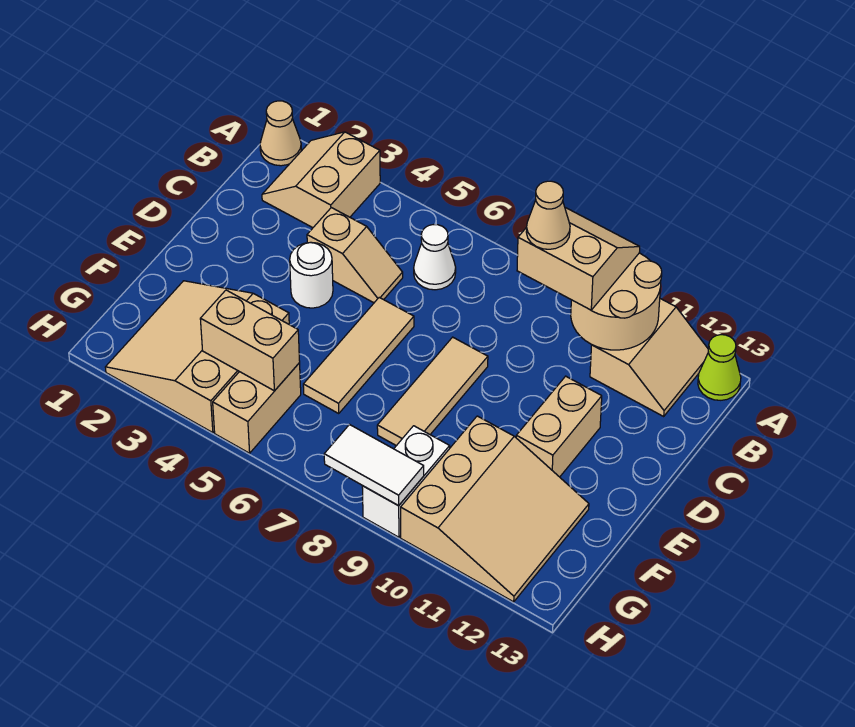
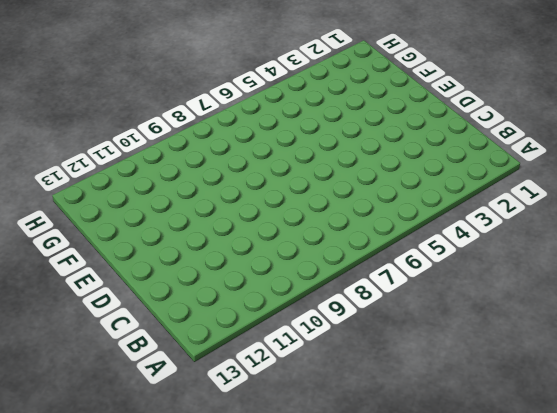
none -> tan cone A1 level 1
none -> tan slope A2:B3 level 1 top 3
none -> tan slope A11:B12 level 1 top 11

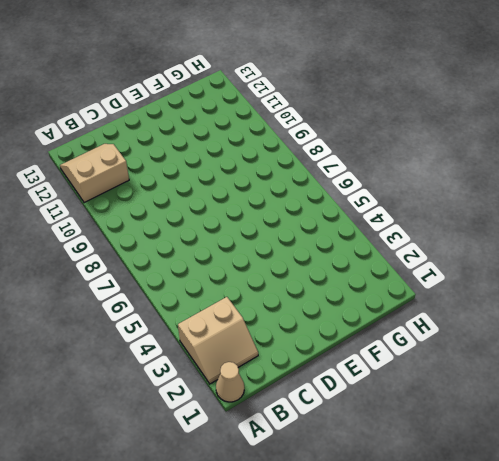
none -> lime cone A13 level 1
none -> white cone B6 level 1
none -> tan slope C4:C5 level 1 top 4

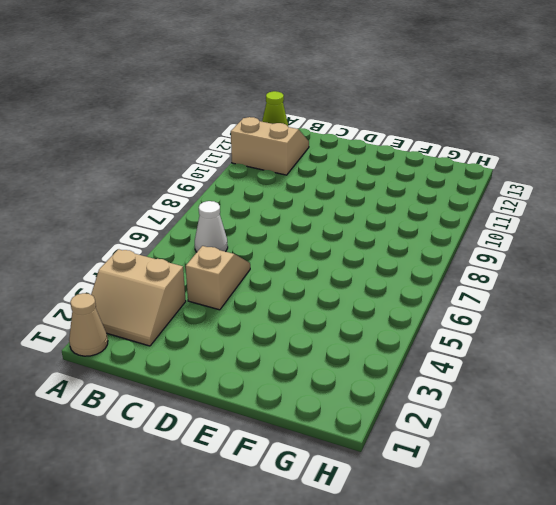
none -> white round brick D4 level 1
none -> tan tile D6:F6 level 1
none -> tan tile D8:F8 level 1

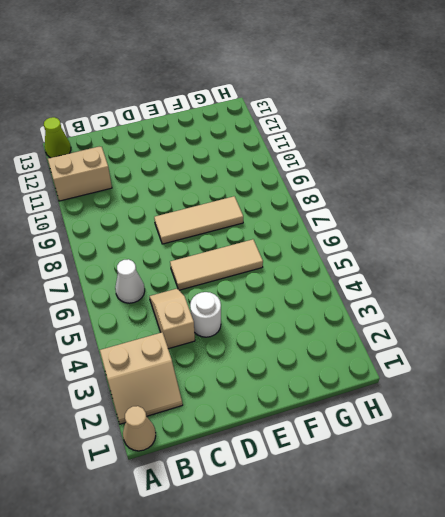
none -> tan brick D11:E11 level 1
none -> tan slope F2:H4 level 1 top 4
none -> tan slope F10:H12 level 1 top 10

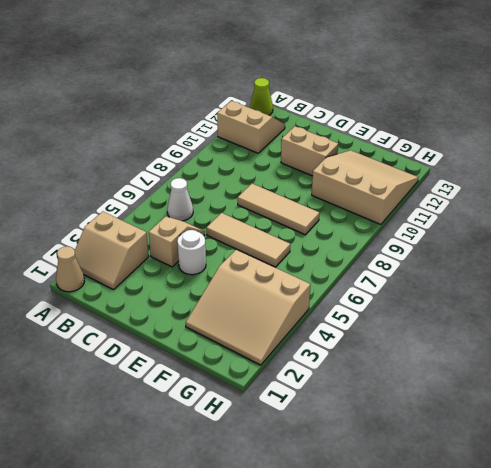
none -> tan brick G5:H5 level 1
none -> white brick G9:H9 level 1
none -> tan round brick A10:B11 level 2

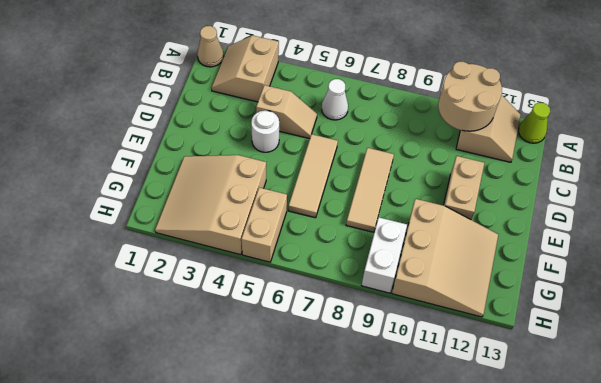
none -> tan brick G4:G5 level 2
none -> white tile H8:H9 level 2
none -> tan slope A9:B10 level 3 top B

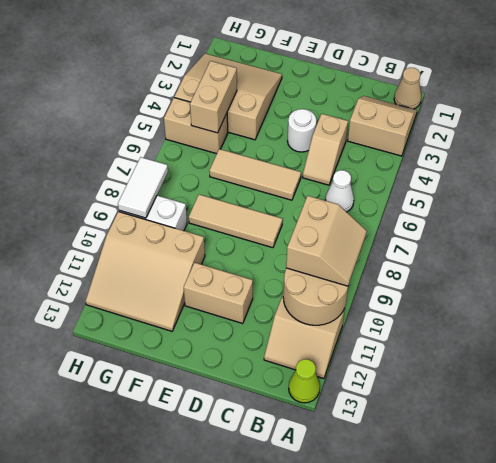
none -> tan cone B9 level 4

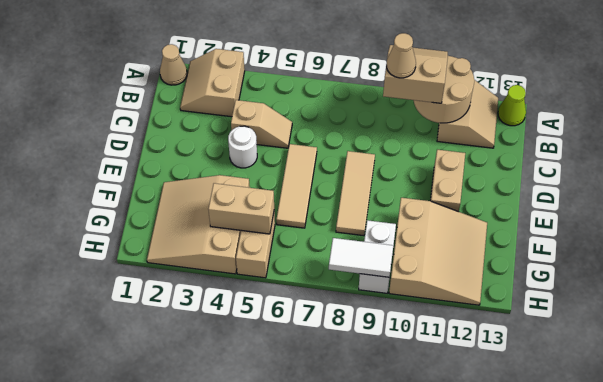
none -> white cone B6 level 1

